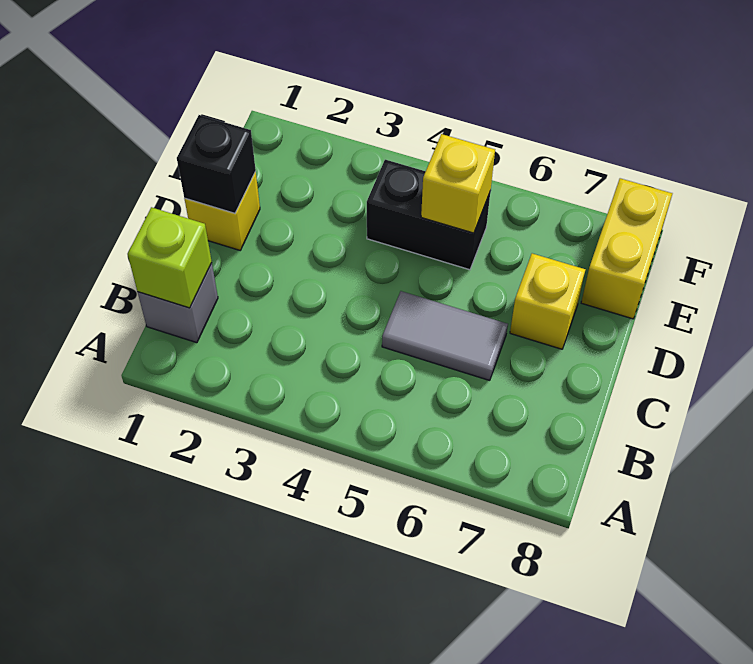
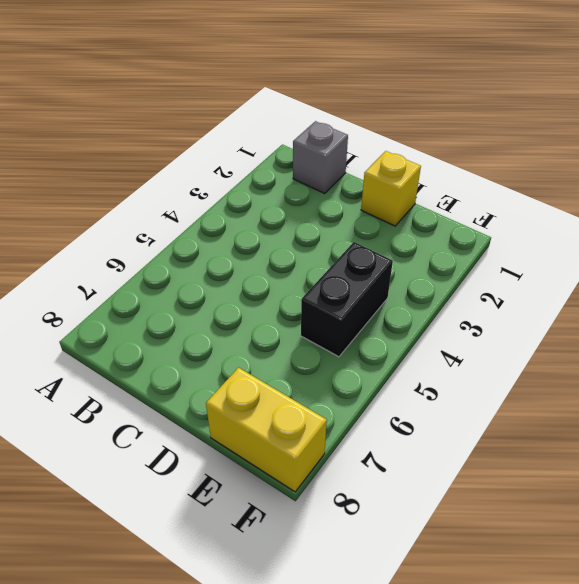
none -> grey tile C5:C6 level 1
none -> yellow brick D7 level 1

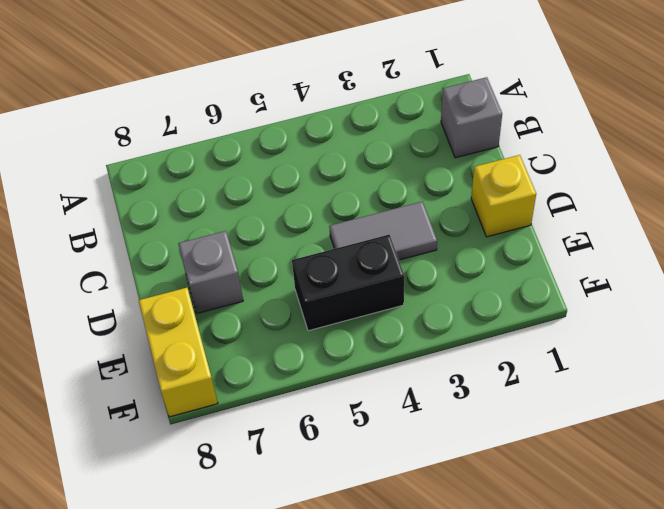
grey tile D3:D4 level 1 -> grey tile C5:C6 level 1
grey brick D7 level 1 -> yellow brick D7 level 1
none -> lime brick B1 level 2
none -> black brick D1 level 2

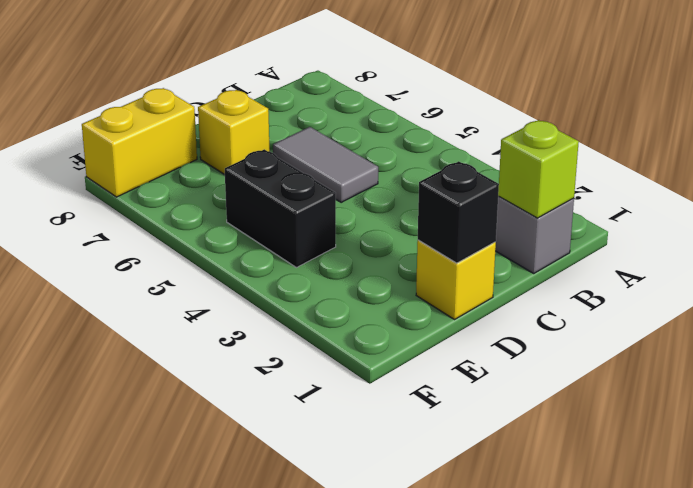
none -> yellow brick E5 level 2

